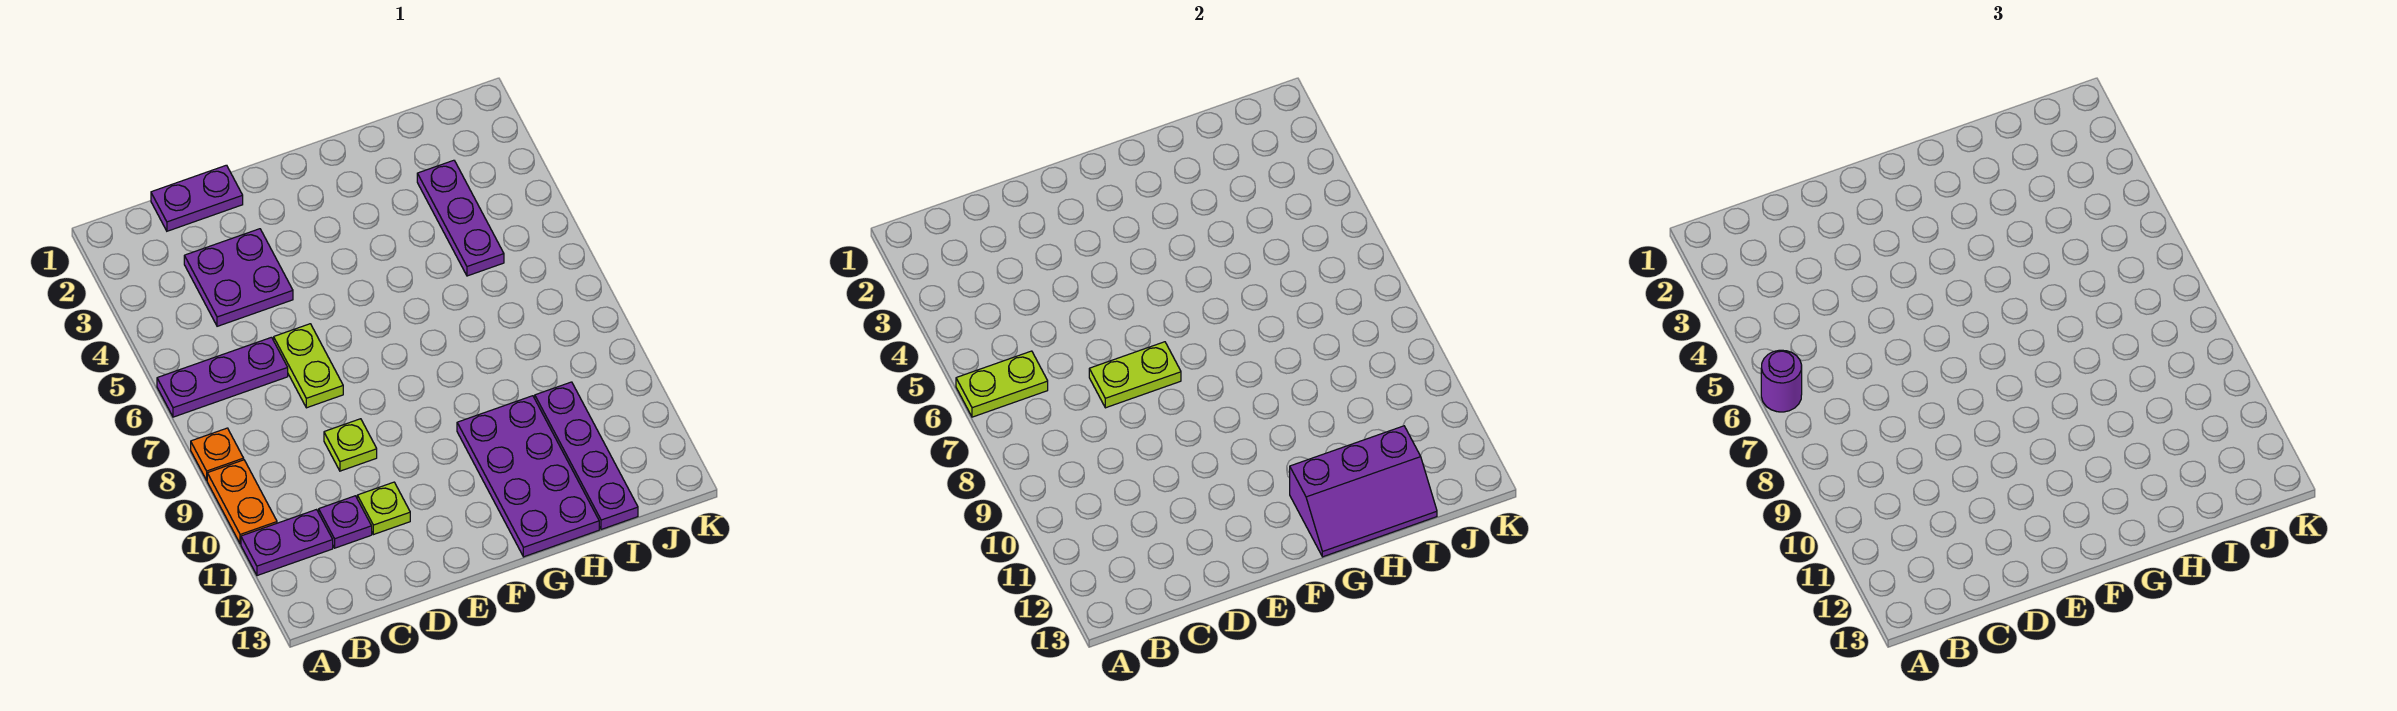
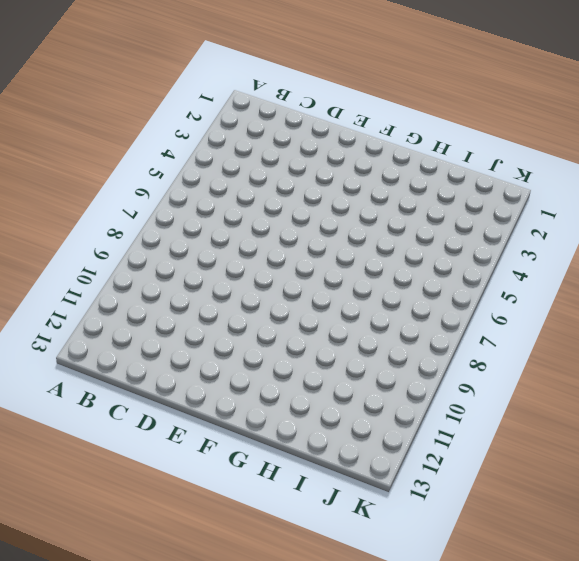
none -> purple plate A6:C6 level 1
none -> orange plate A8 level 1
none -> orange plate A9:A10 level 1

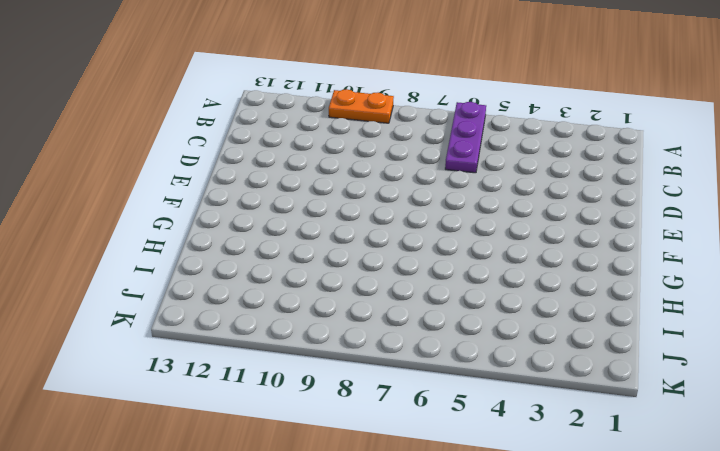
none -> orange plate A8 level 1
none -> purple plate A11:B11 level 1
none -> purple plate C1:D1 level 1

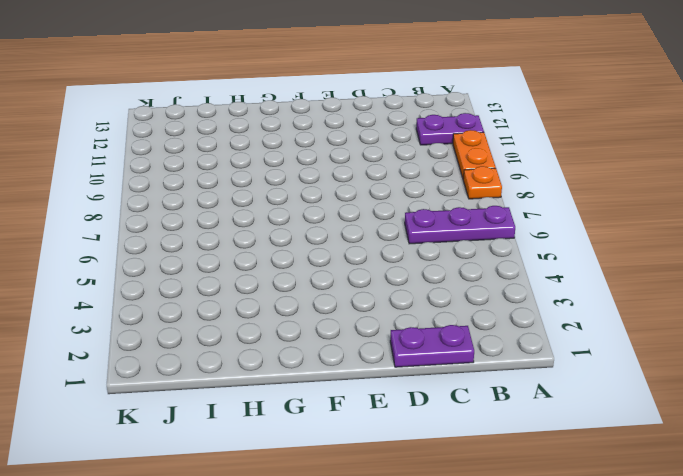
none -> purple plate C3:D4 level 1
none -> purple plate C11 level 1
none -> lime plate D6:D7 level 1

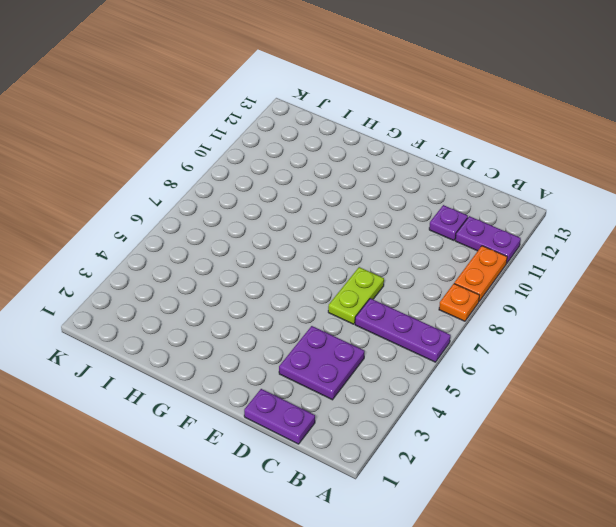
none -> lime plate D9 level 1
none -> lime plate D11 level 1
none -> purple plate G10:H13 level 1

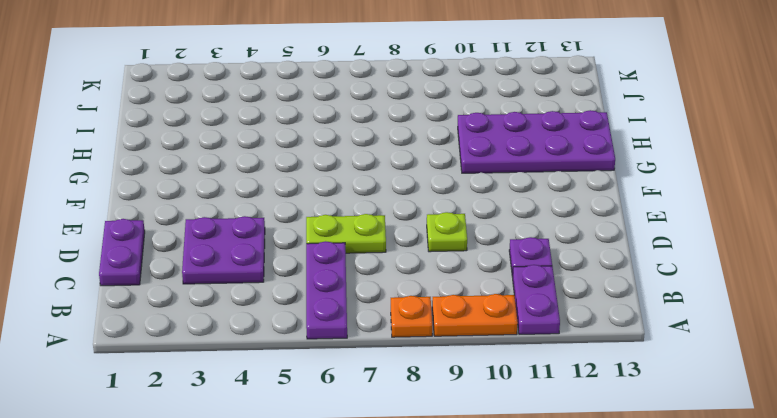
none -> lime plate D11 level 1
none -> purple plate I3:I5 level 1
none -> purple plate I10:I13 level 1

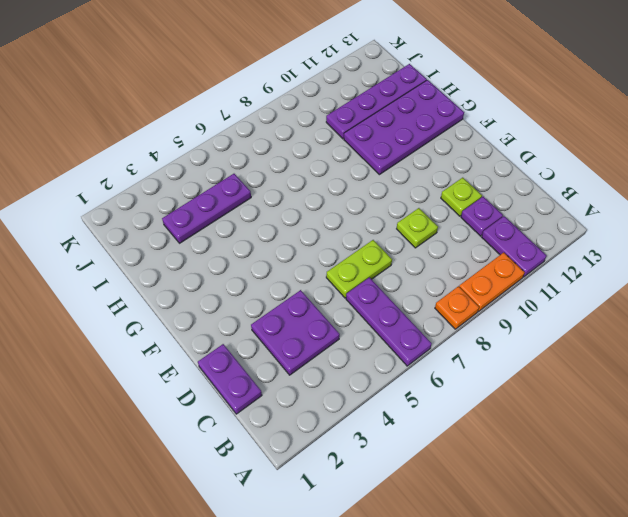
none -> lime plate A6:B6 level 2
none -> lime plate D7:E7 level 2
none -> purple slope G12:I13 level 2 top 12

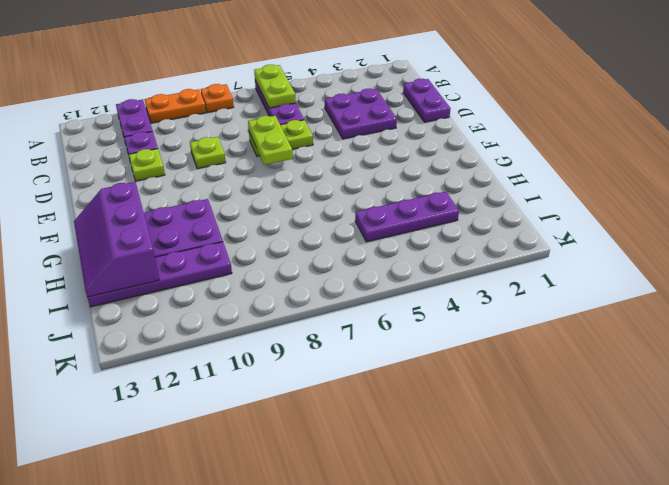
none -> purple round brick A6 level 3

